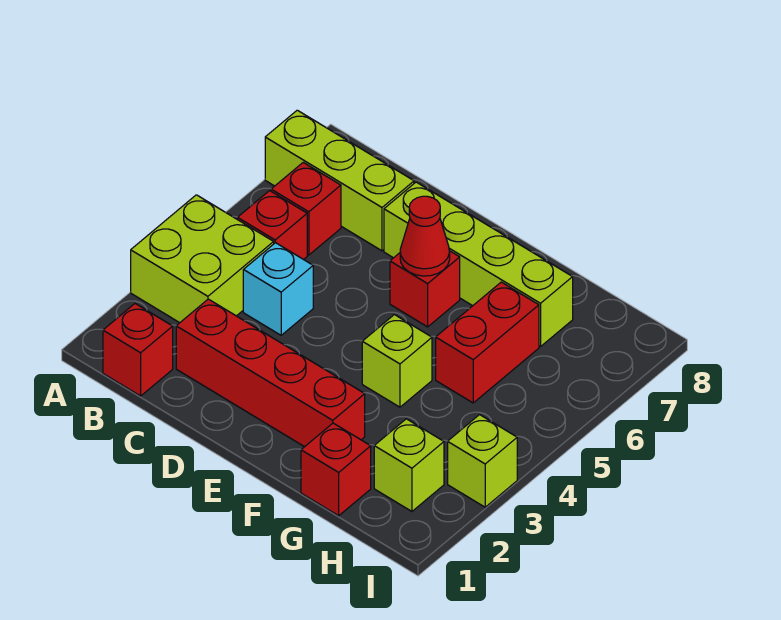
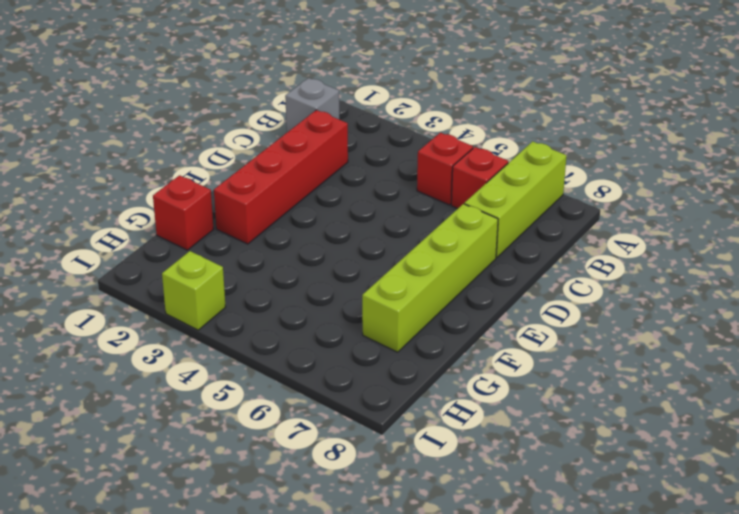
grey brick B1 level 1 -> red brick B1 level 1
none -> lime brick A3:B4 level 1
none -> cyan brick C4 level 1
none -> red brick E6 level 1

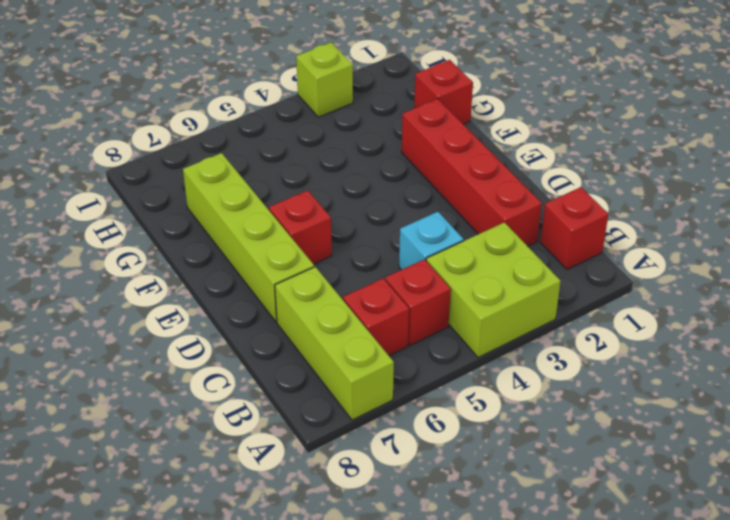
none -> lime brick F4 level 1
none -> red brick G5:G6 level 1
none -> lime brick H2 level 1

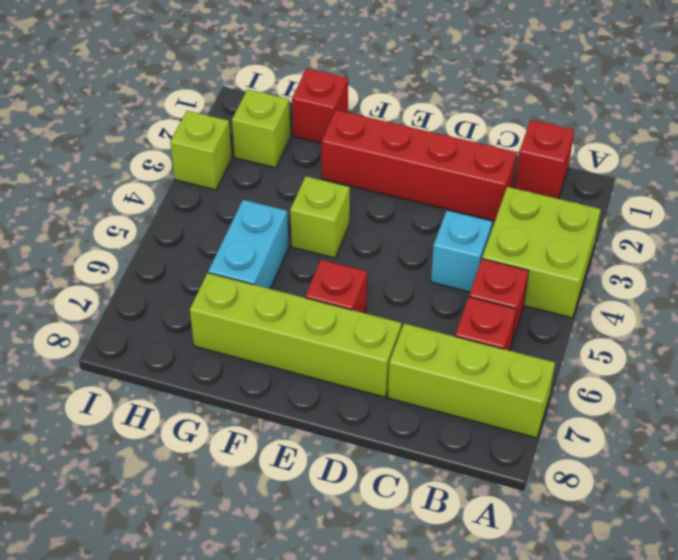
cyan brick G5:G6 level 1 -> red brick G5:G6 level 1
none -> red cone E6 level 2

